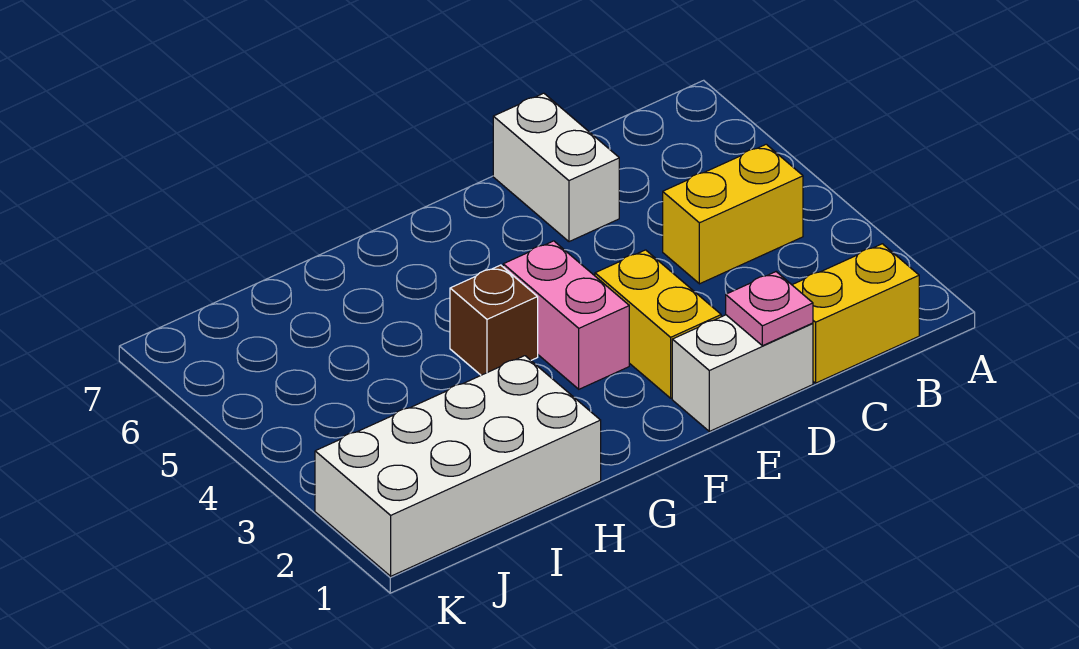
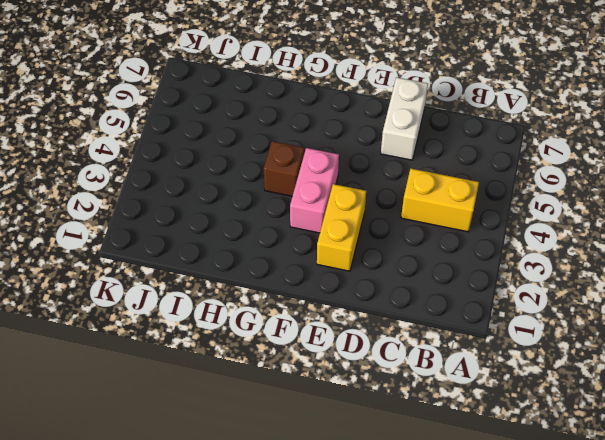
none -> yellow brick B1:C1 level 1
none -> white brick D1:E1 level 1

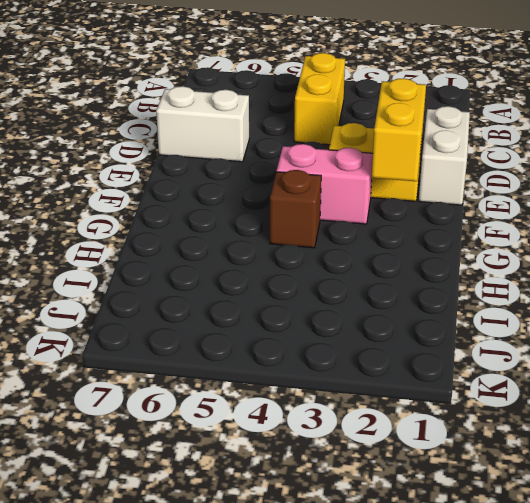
yellow brick E2:F2 level 2 -> yellow brick B1:C1 level 1
none -> white brick H1:K2 level 1
none -> pink plate D1 level 2

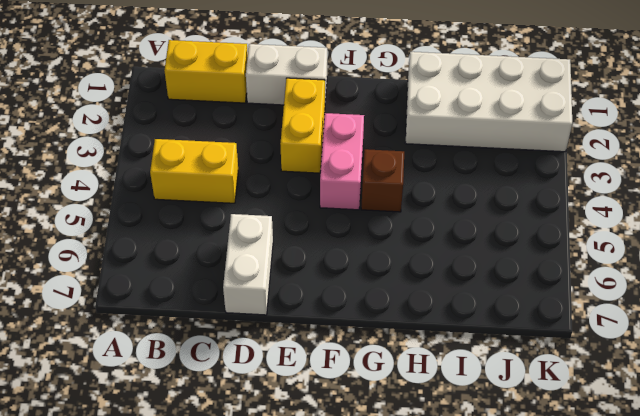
none -> pink plate D1 level 2

